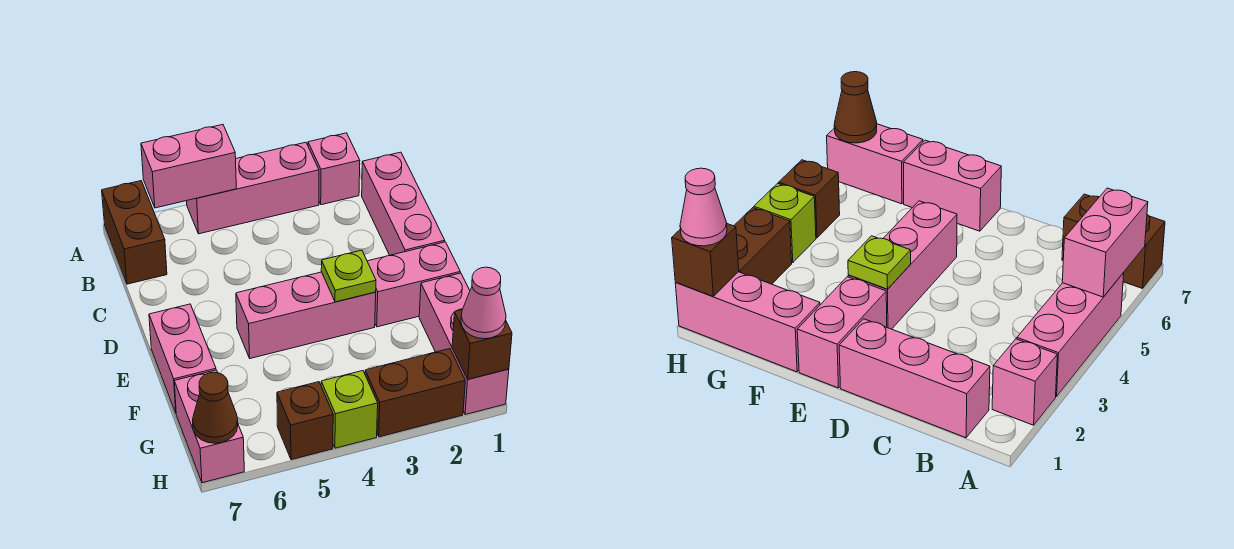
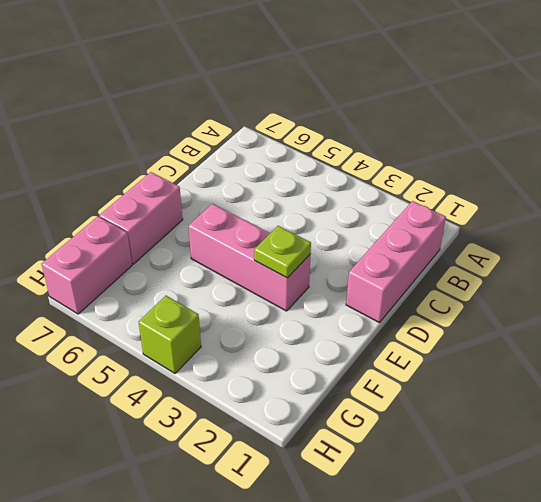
none -> pink brick A2 level 1
none -> pink brick A3:A5 level 1
none -> brown brick A7:B7 level 1

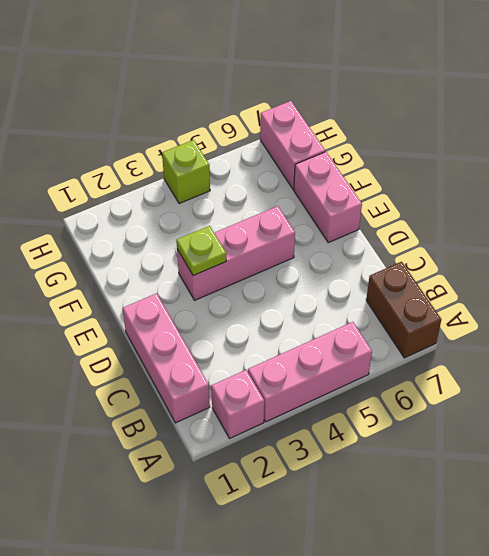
none -> pink brick E1:E2 level 1
none -> pink brick F1:H1 level 1
none -> brown brick H2:H3 level 1

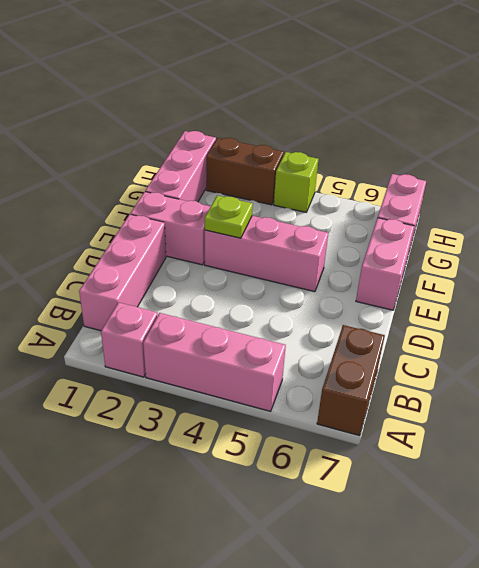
none -> brown brick H5 level 1
none -> pink brick A5:A6 level 2
none -> brown brick H1 level 2

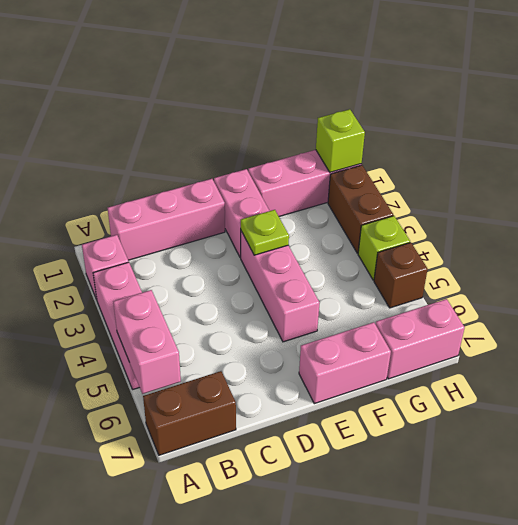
lime brick H1 level 2 -> brown brick H1 level 2
none -> brown cone H7 level 2
none -> pink cone H1 level 3

